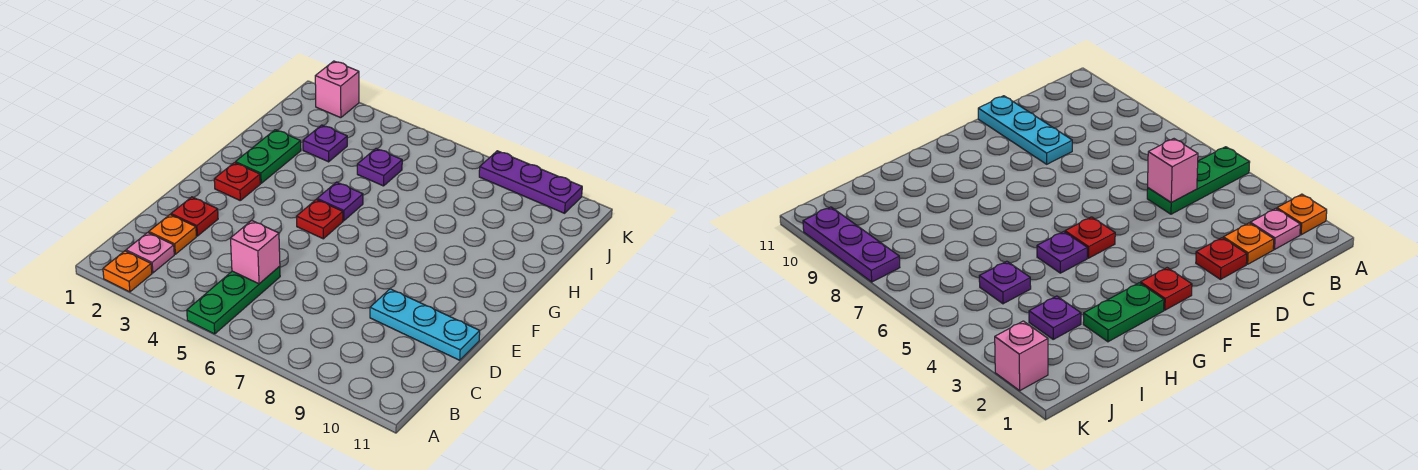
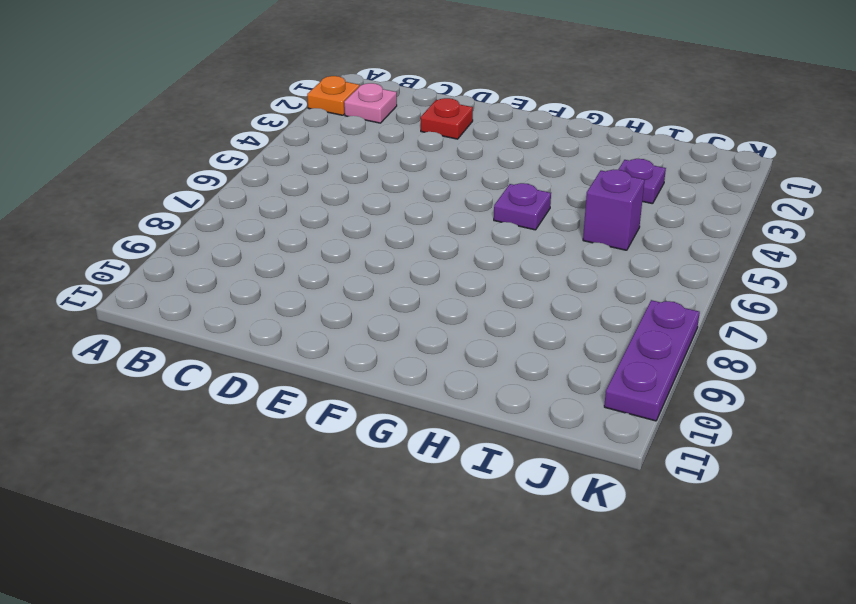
purple brick I5 level 1 -> purple plate I5 level 1
none -> green plate A5:C5 level 1
none -> orange plate C2 level 1
none -> cyan plate D9:D11 level 1

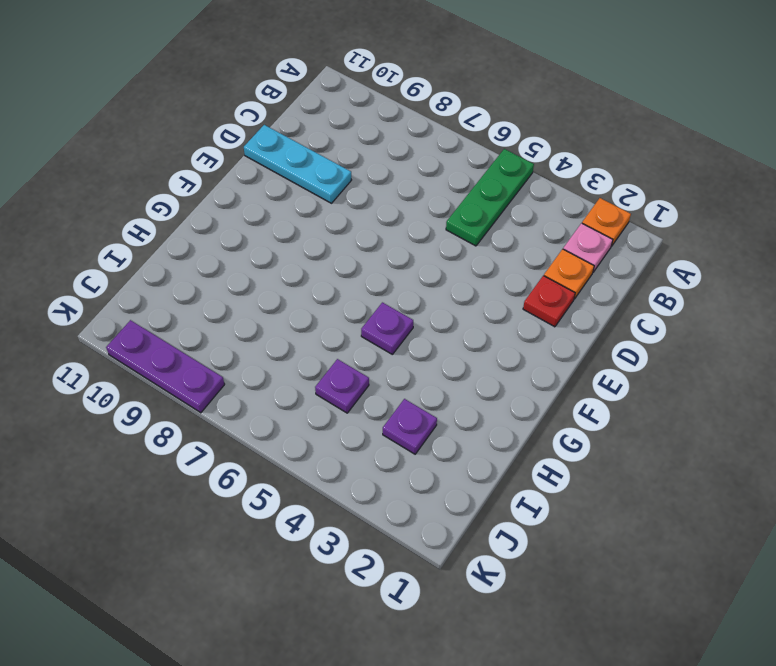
none -> red plate F2 level 1
none -> red plate F5 level 1
none -> green plate G2:H2 level 1

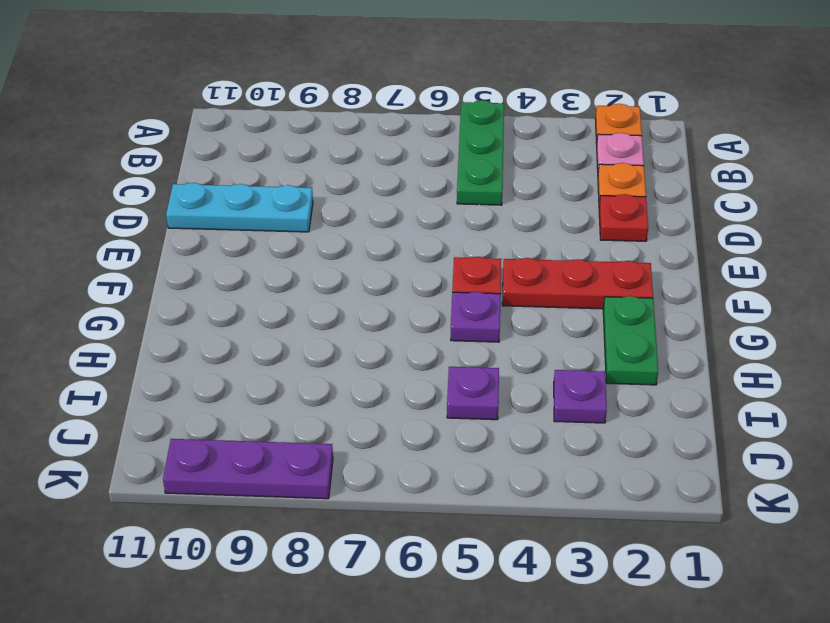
red plate F2:F4 level 1 -> red plate F2 level 1
none -> pink brick K2 level 1
none -> pink brick C5 level 2

